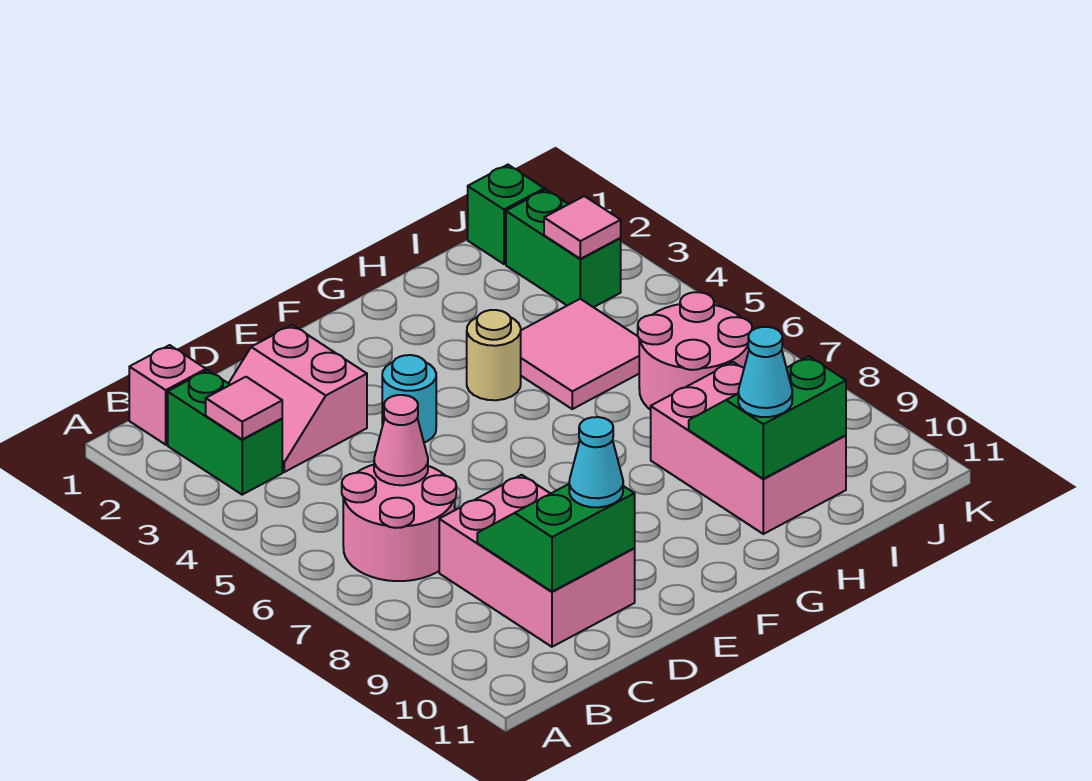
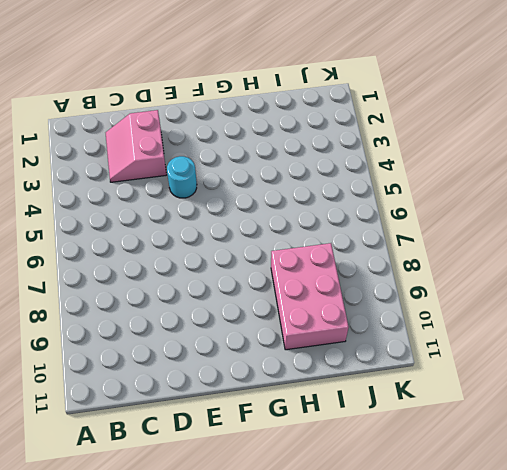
none -> pink brick B1 level 1
none -> green brick B2:B3 level 1
none -> pink round brick B6:C7 level 1

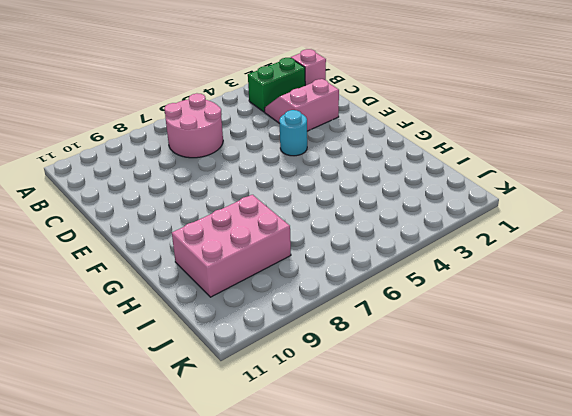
none -> pink brick C8:D10 level 1
none -> tan round brick G4 level 1
none -> pink tile H4:I5 level 1

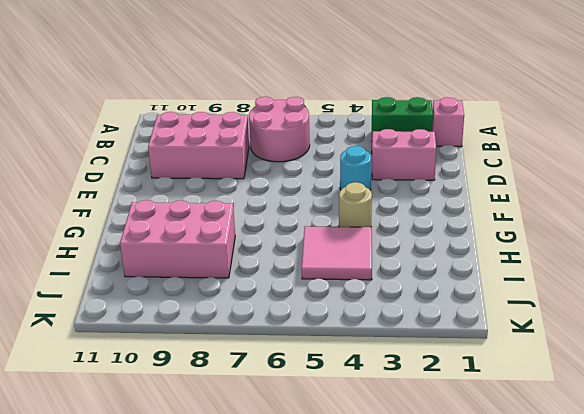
none -> pink round brick I6:J7 level 1
none -> green brick J1 level 1
none -> green brick J2:J3 level 1

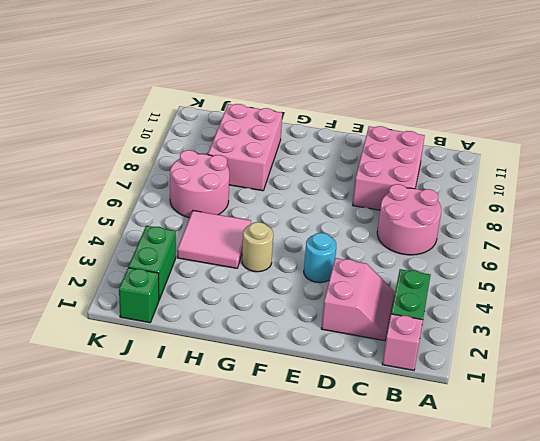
none -> pink tile B3 level 2
none -> pink cone C6 level 2
none -> green slope C9:D10 level 2 top 10

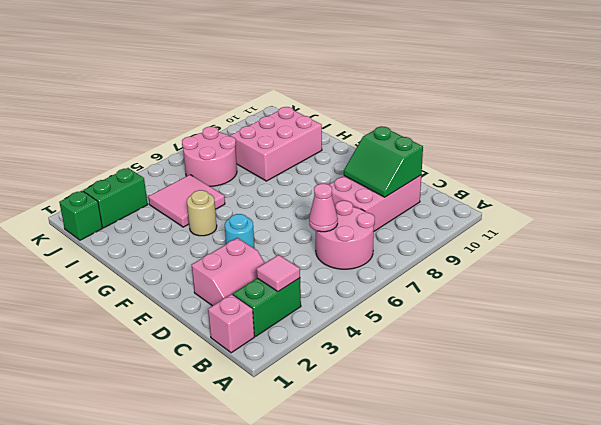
none -> green slope H9:I10 level 2 top 10
none -> pink tile J3 level 2
none -> cyan cone D10 level 3

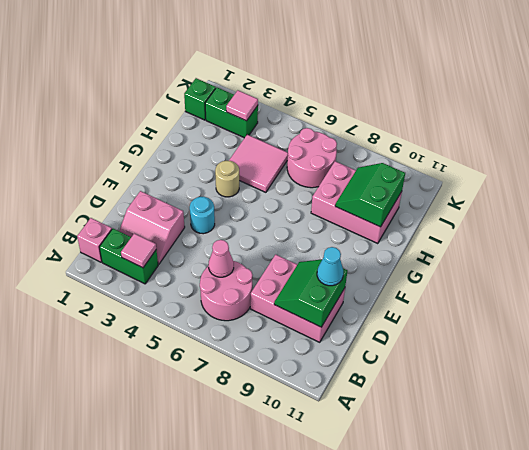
none -> cyan cone H10 level 3

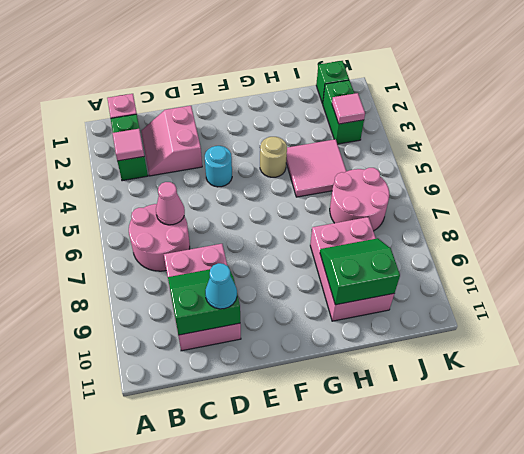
none -> cyan cone H10 level 3

